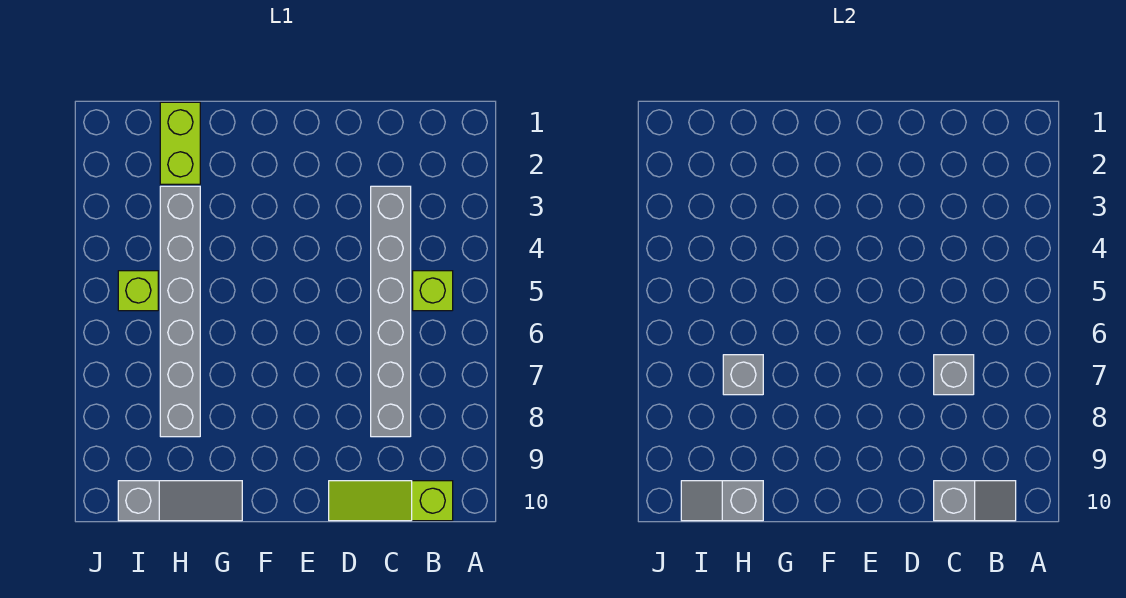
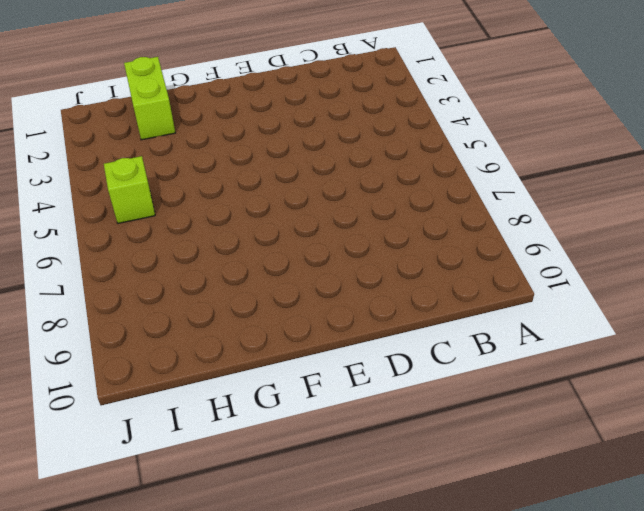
none -> lime brick B5 level 1
none -> lime slope B10:D10 level 1 top B

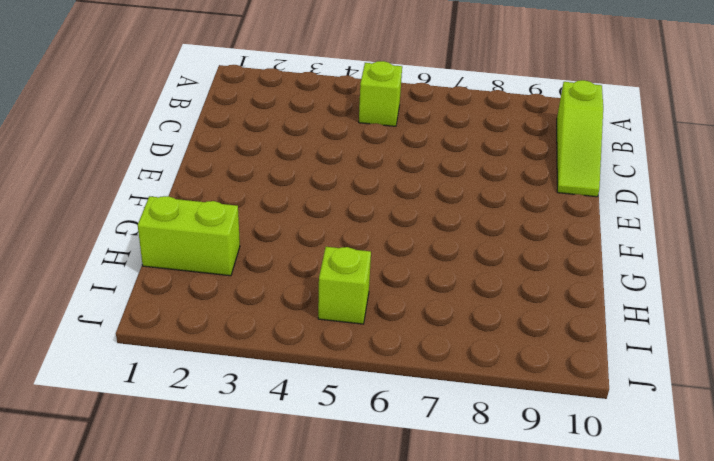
none -> grey brick C3:C8 level 1
none -> grey slope G10:I10 level 1 top I

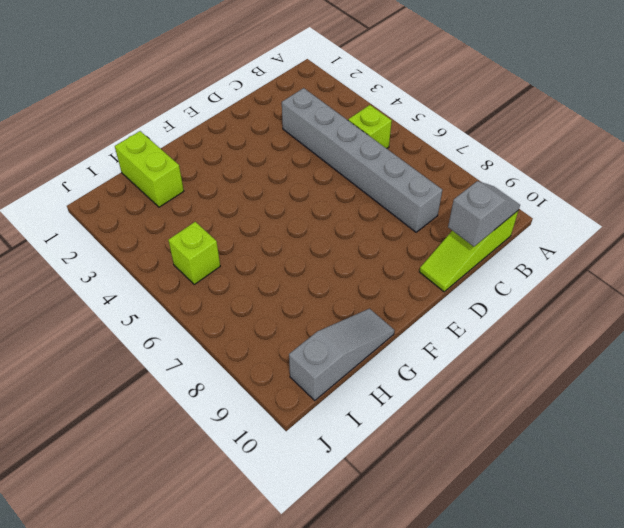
none -> grey brick H3:H8 level 1
none -> grey brick C7 level 2

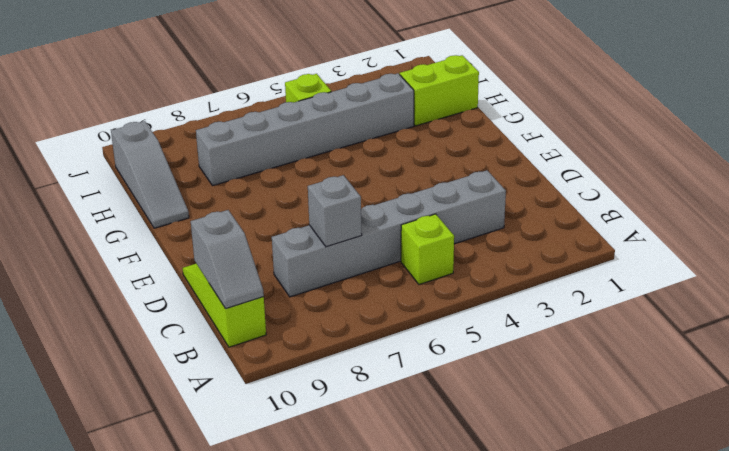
none -> grey brick H7 level 2
none -> grey slope H10:I10 level 2 top H

